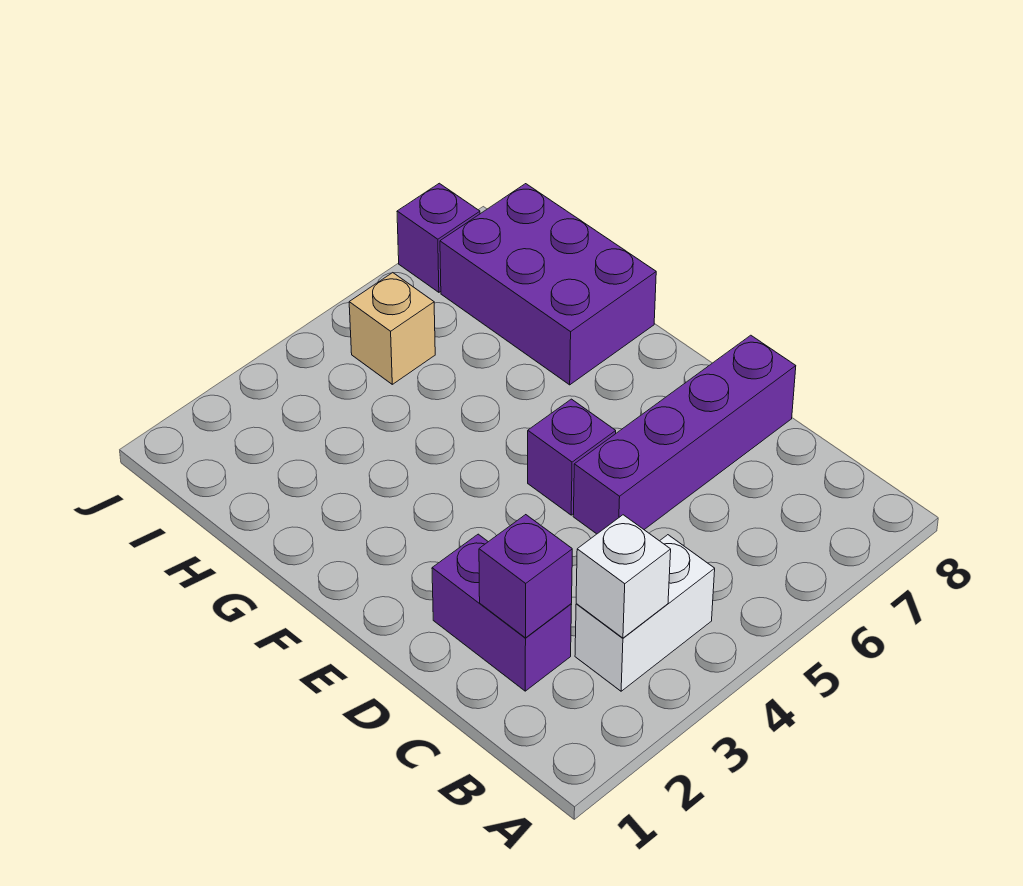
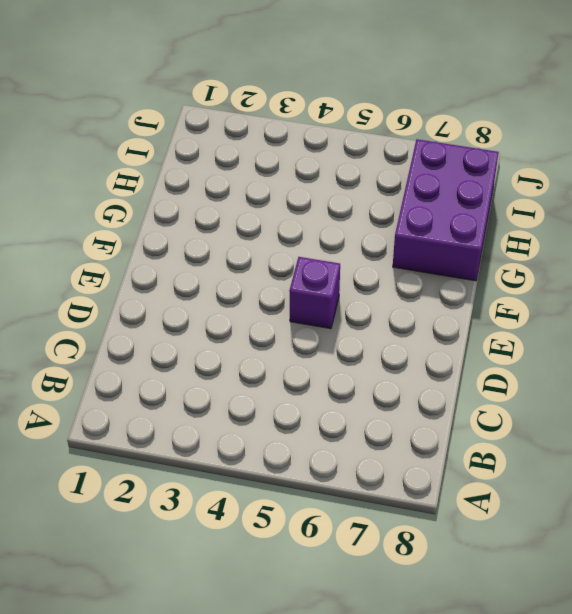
none -> white brick B3:B4 level 1
none -> purple brick C2:D2 level 1

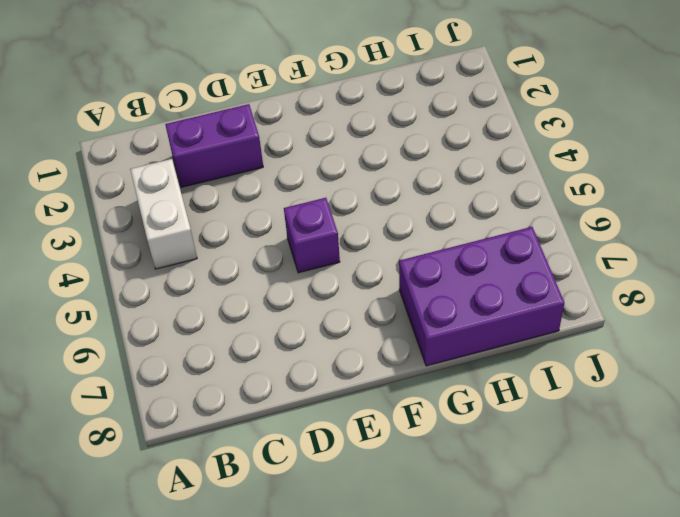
none -> purple brick D5:D8 level 1
none -> tan brick I5 level 1

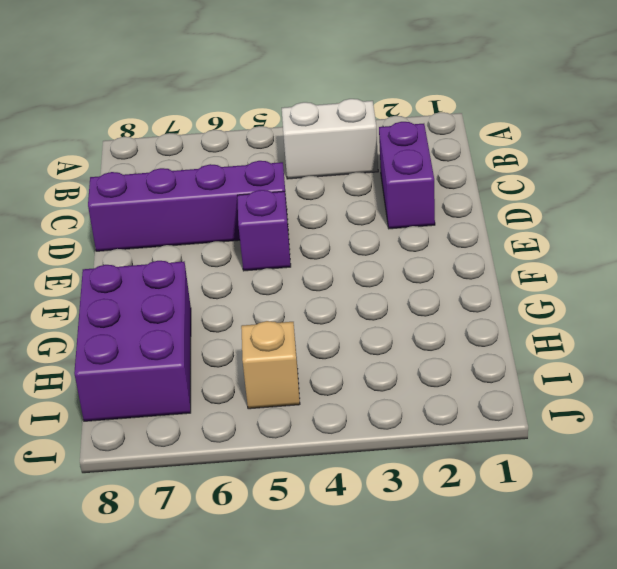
none -> purple brick J7 level 1
none -> white brick B3 level 2

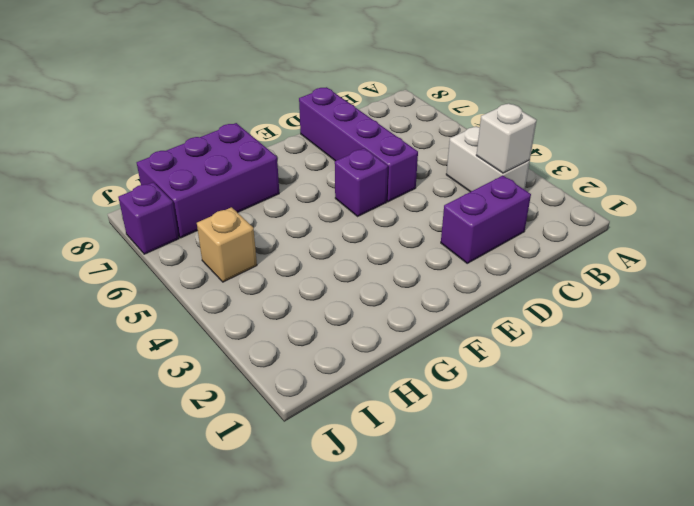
none -> purple brick C2 level 2

